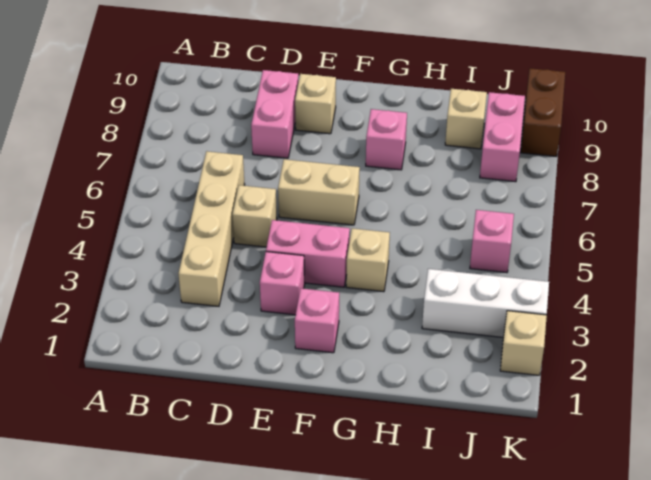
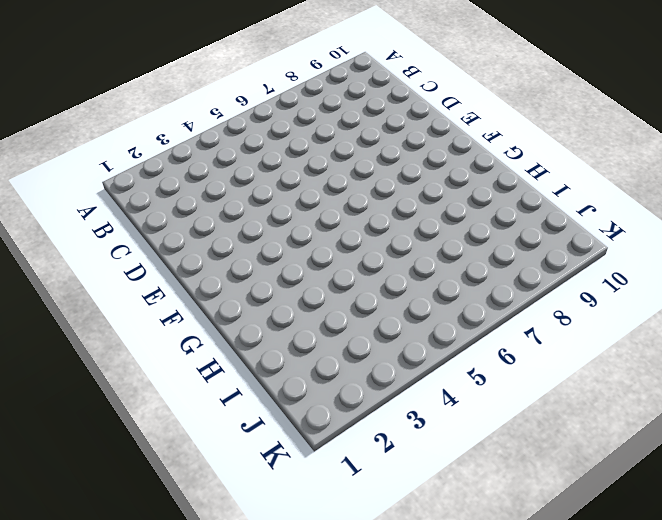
none -> tan brick C3:C6 level 1
none -> tan brick D5 level 1
none -> pink brick D8:D9 level 1

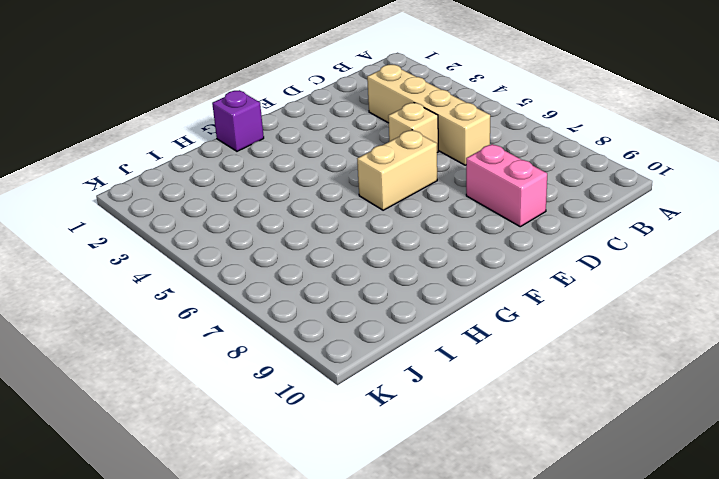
purple brick G1 level 1 -> none
none -> pink brick E3 level 1
none -> pink brick E4:F4 level 1
none -> tan brick E9 level 1

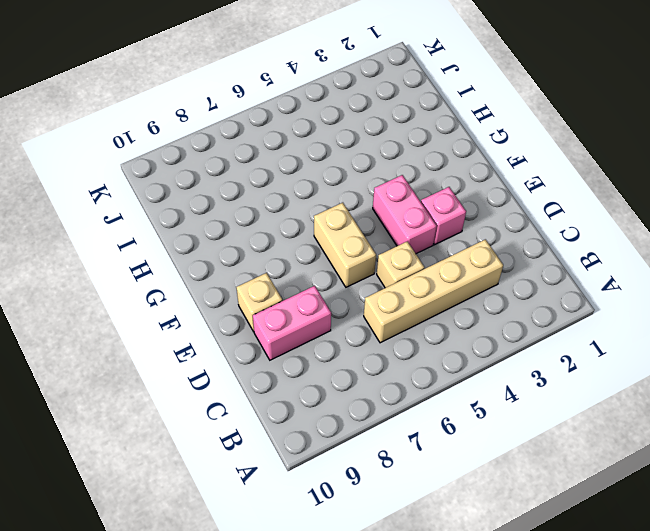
none -> pink brick F2 level 1
none -> tan brick G4 level 1
none -> pink brick G8 level 1

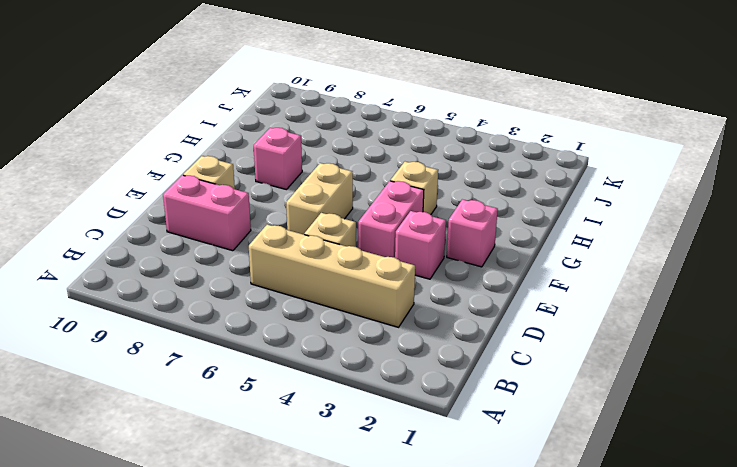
none -> white brick I3:K3 level 1
none -> tan brick I9 level 1
none -> pink brick J5 level 1

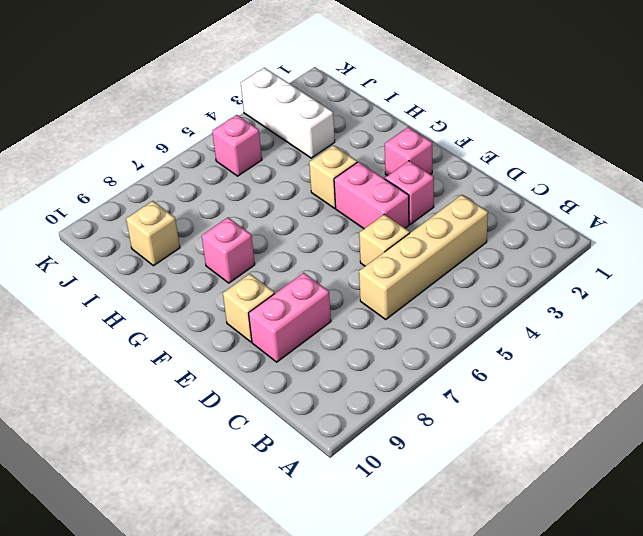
none -> tan brick E6:F6 level 1
none -> pink brick J8:J9 level 1
none -> tan brick K2 level 1

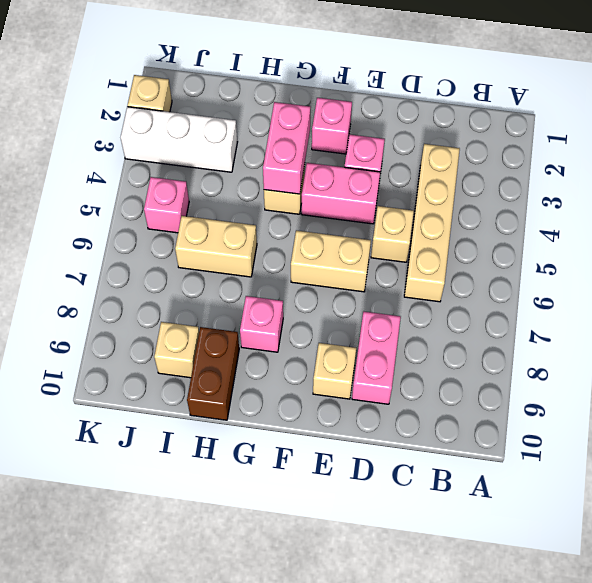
pink brick G3:G4 level 2 -> pink brick J8:J9 level 1
tan brick H6:I6 level 1 -> none
brown brick H9:H10 level 1 -> brown brick K9:K10 level 1

